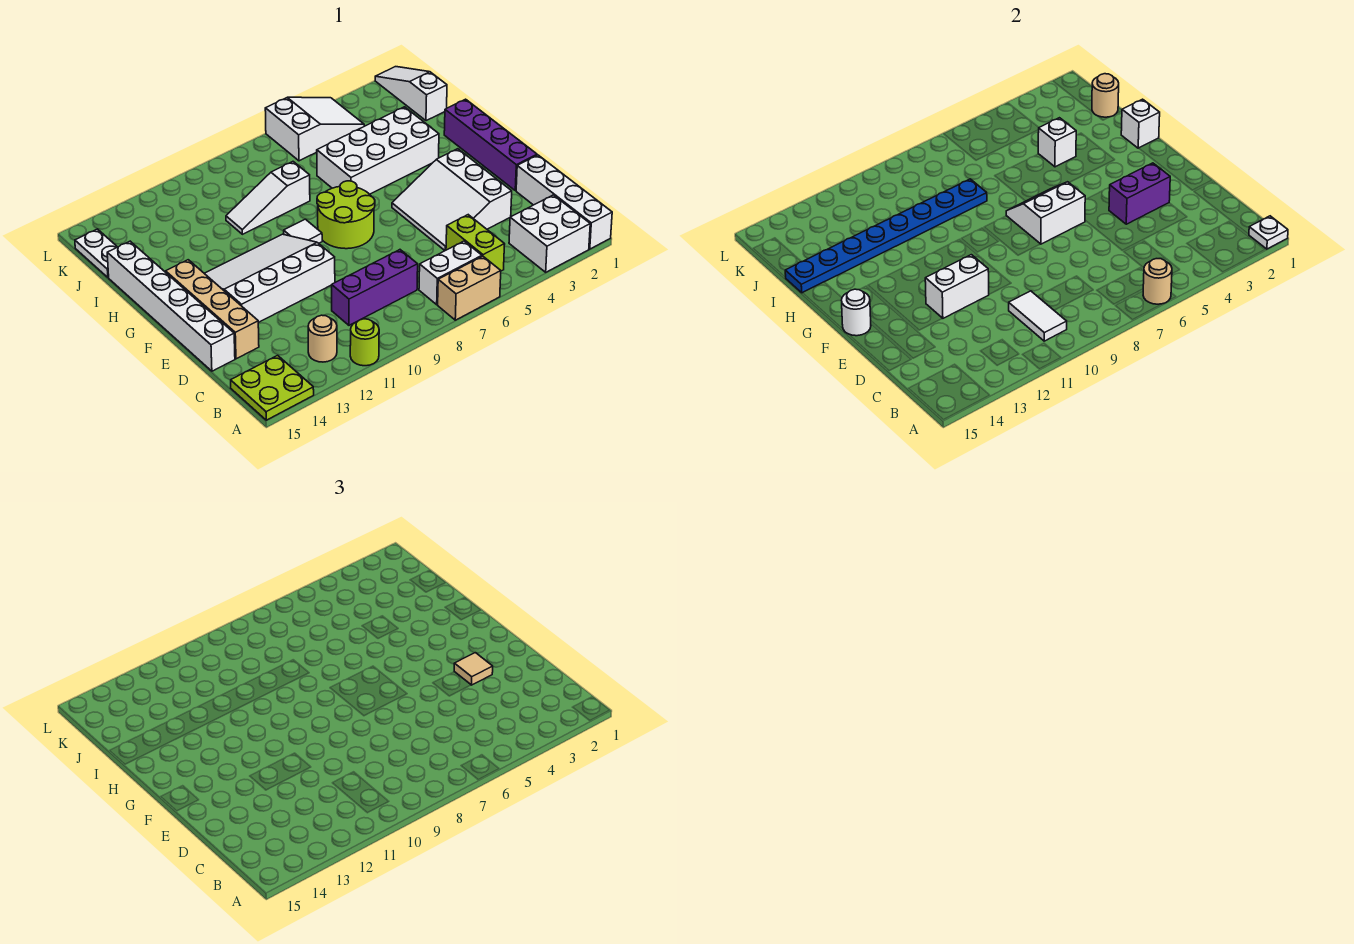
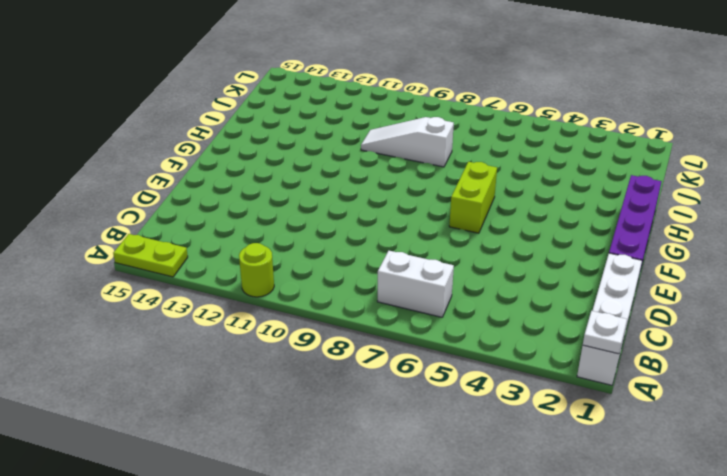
lime plate A14:A15 level 1 -> lime plate A14:B15 level 1
lime brick F6:G6 level 1 -> lime brick B5:C5 level 1
none -> white brick A2:B3 level 1
none -> tan brick A6:A7 level 1
none -> tan round brick B12 level 1
none -> purple brick C8:C10 level 1

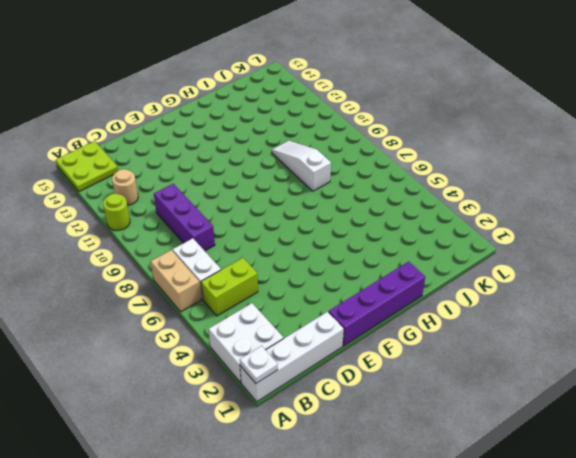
none -> white slope D3:F5 level 1 top 3
none -> tan brick D14:G14 level 1
none -> white brick D15:I15 level 1
none -> white slope E10:G13 level 1 top E

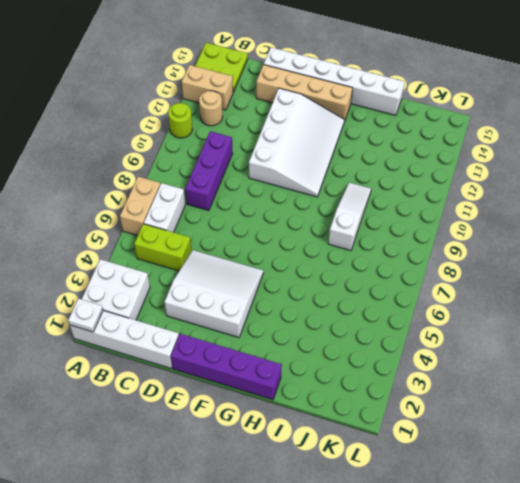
tan brick A13:B13 level 1 -> none
none -> lime round brick F7:G8 level 1
none -> white tile G9 level 1
none -> white brick H3:I6 level 1
none -> white slope J1:L1 level 1 top J

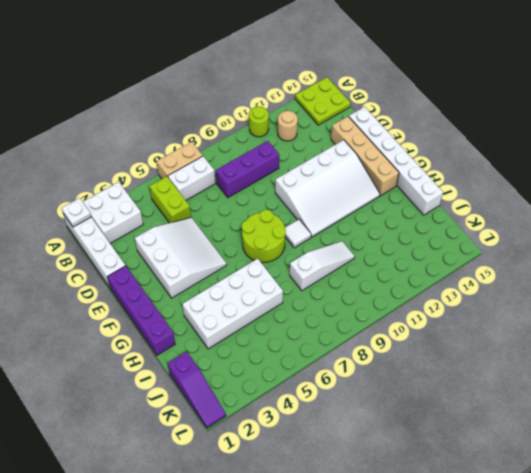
purple slope J1:L1 level 1 top J -> white slope J1:L1 level 1 top J
none -> white plate J15:K15 level 1
none -> white slope K4:L6 level 1 top 6
none -> tan round brick A6 level 2
none -> white tile B10:C10 level 2

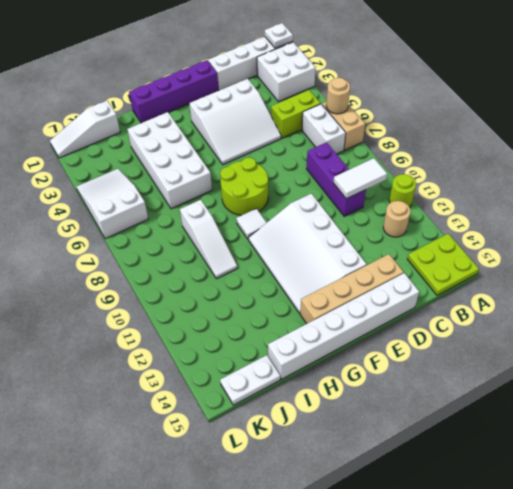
none -> purple brick E3:E4 level 2
none -> white brick E11:E12 level 2
none -> white slope F6:G7 level 2 top F
none -> white round brick F15 level 2

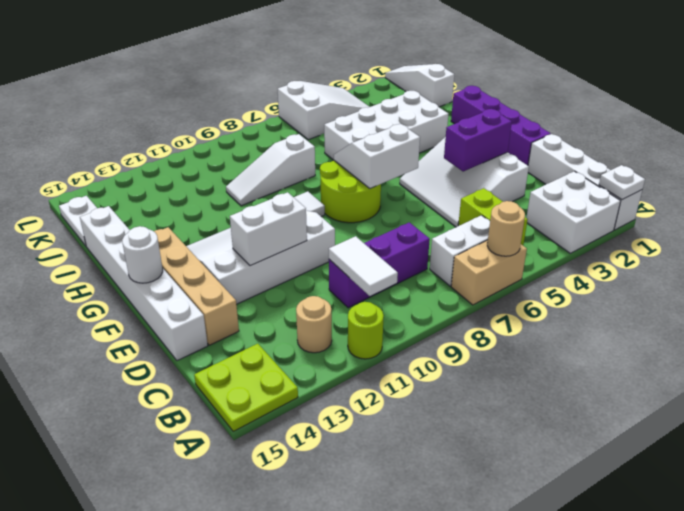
none -> white brick H1 level 2
none -> white brick I4 level 2
none -> blue plate I8:I15 level 2
none -> tan round brick J1 level 2

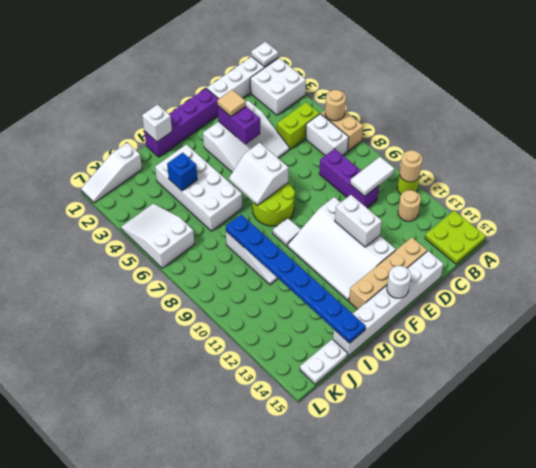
tan round brick A11 level 2 -> tan round brick J1 level 2
blue brick I4 level 2 -> white brick I4 level 2

